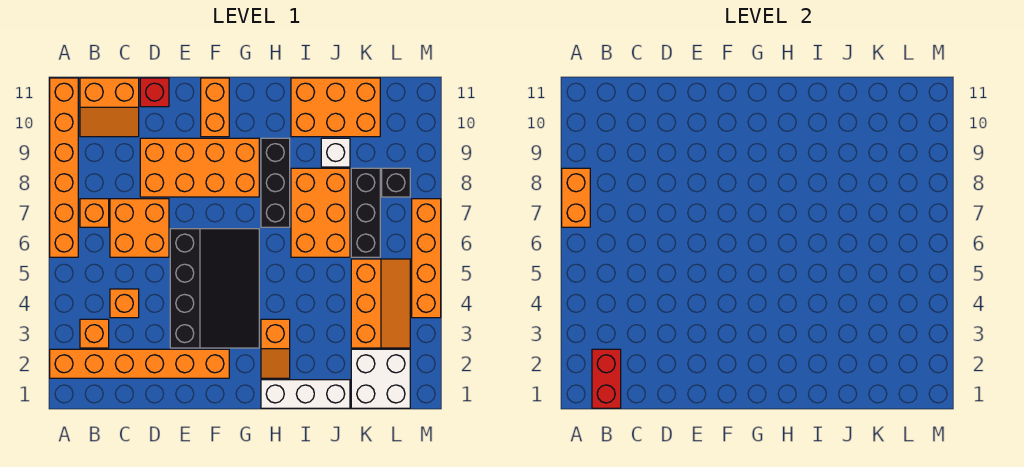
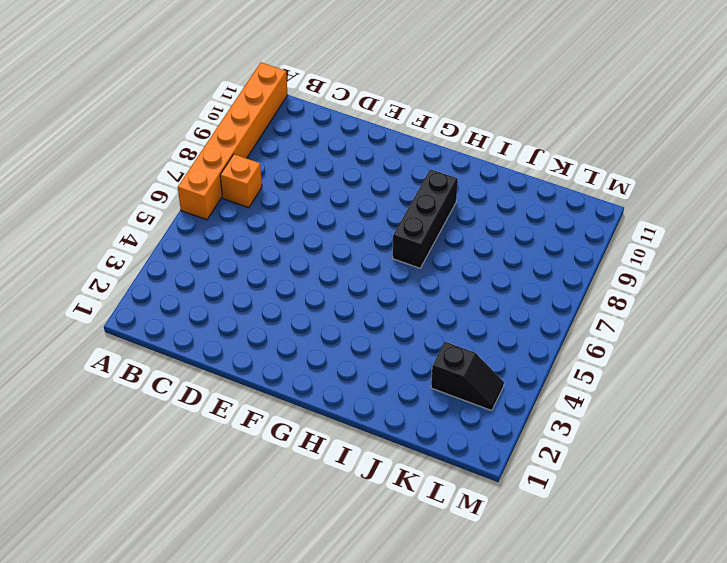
black slope K3:L3 level 1 top K -> orange slope K3:L5 level 1 top K
none -> orange brick A2:F2 level 1
none -> orange brick B3 level 1
none -> orange slope B10:C11 level 1 top 11

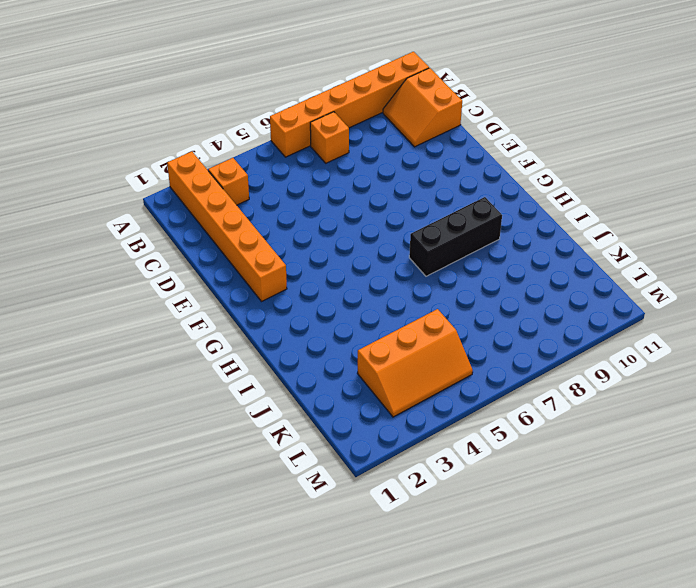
none -> orange brick C4 level 1
none -> orange brick C6:D7 level 1
none -> orange brick D8:G9 level 1

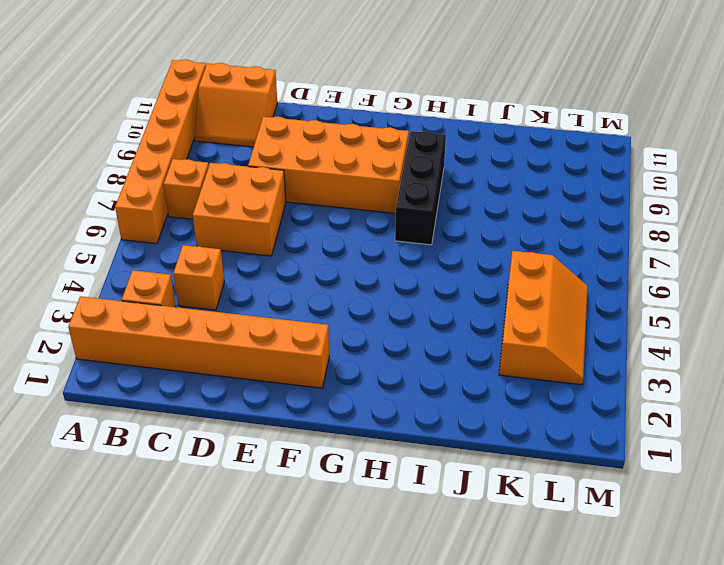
none -> red brick D11 level 1
none -> black slope E3:G6 level 1 top E
none -> orange brick F10:F11 level 1

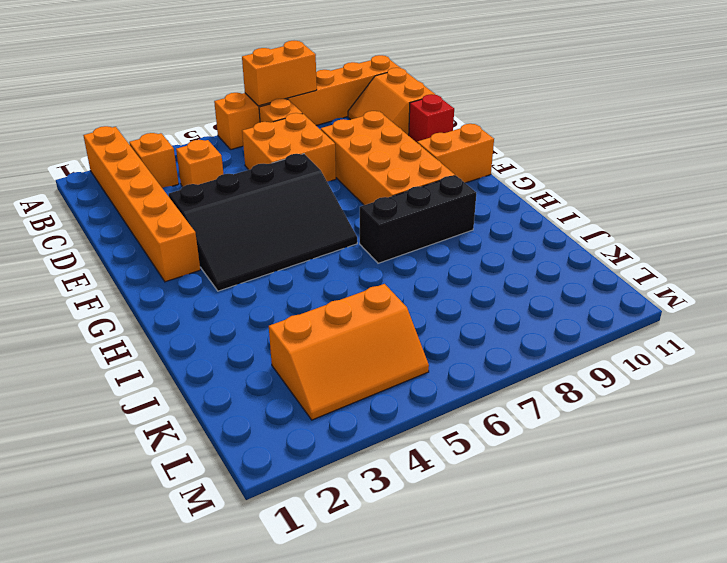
none -> white brick H1:J1 level 1
none -> orange slope H2:H3 level 1 top 3
none -> orange brick I6:J8 level 1

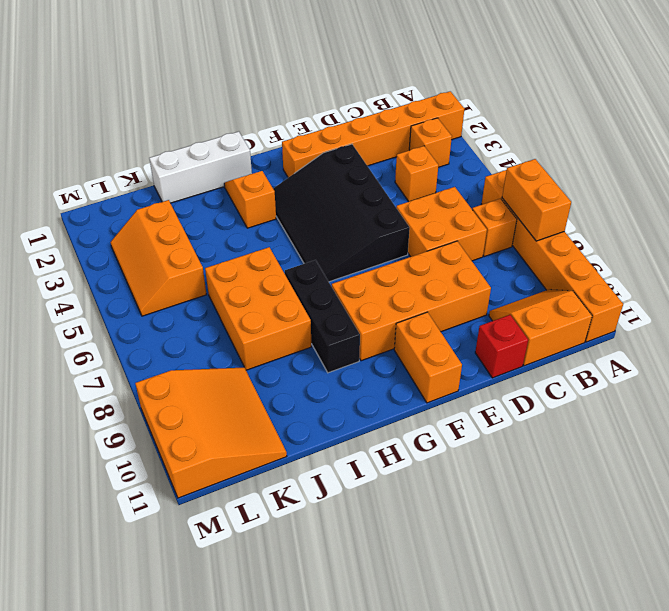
orange slope K9:M11 level 1 top M -> orange brick I10:K11 level 1
none -> white brick J9 level 1
none -> white brick K1:L2 level 1
none -> black brick K6:K8 level 1

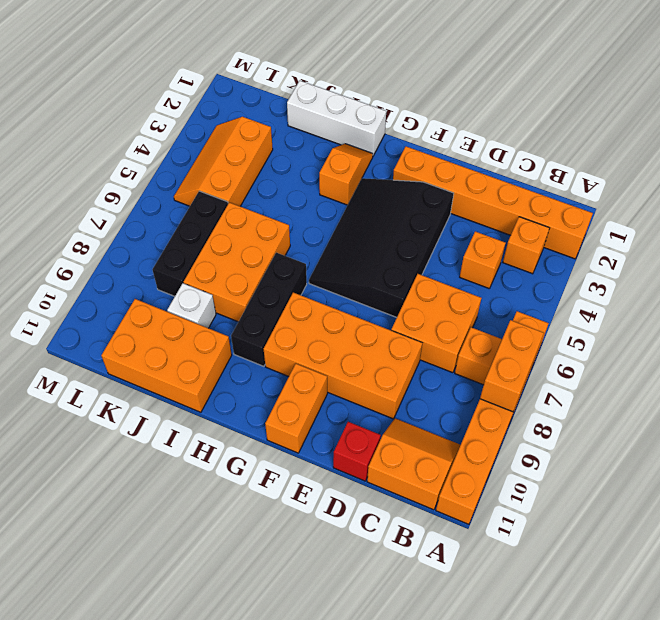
none -> white brick K1:L2 level 1
none -> black brick L8 level 1
none -> orange brick M4:M7 level 1

